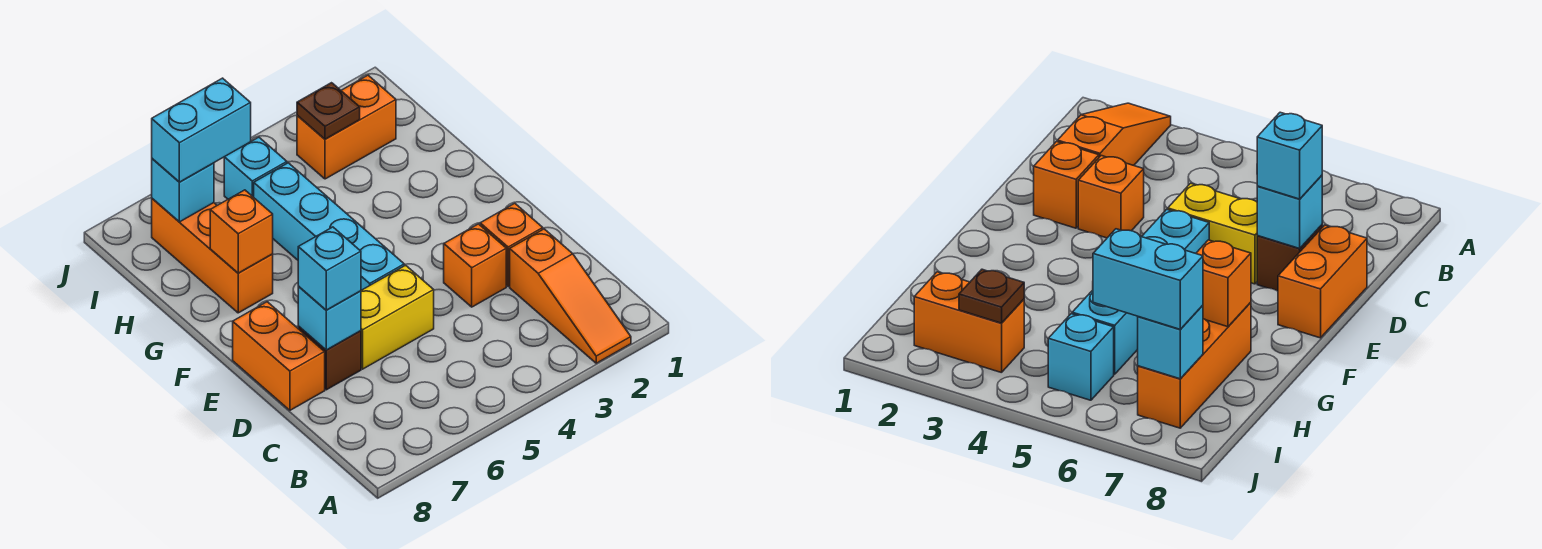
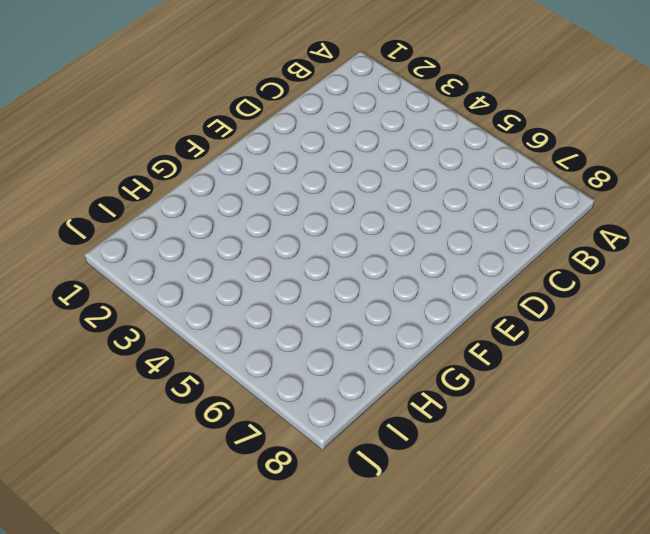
none -> orange slope A2:C2 level 1 top C
none -> orange brick D2 level 1
none -> orange brick D3 level 1

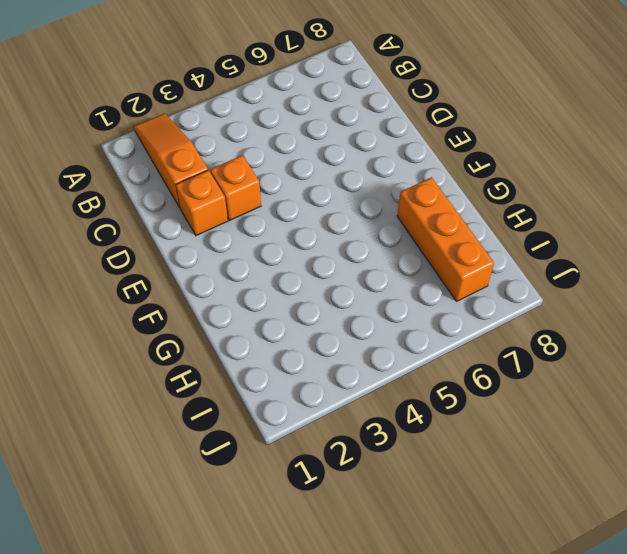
none -> yellow brick D5:D6 level 1
none -> brown brick D7 level 1
none -> orange brick D8:E8 level 1

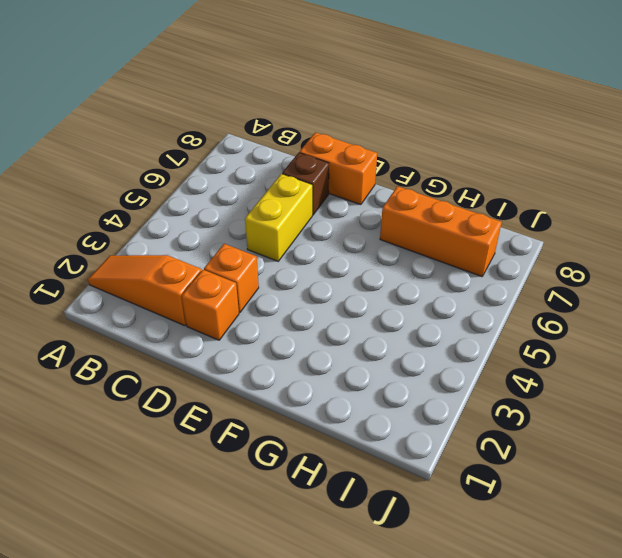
none -> cyan brick E5:H5 level 1
none -> orange brick I2:I3 level 1
none -> cyan brick I5 level 1

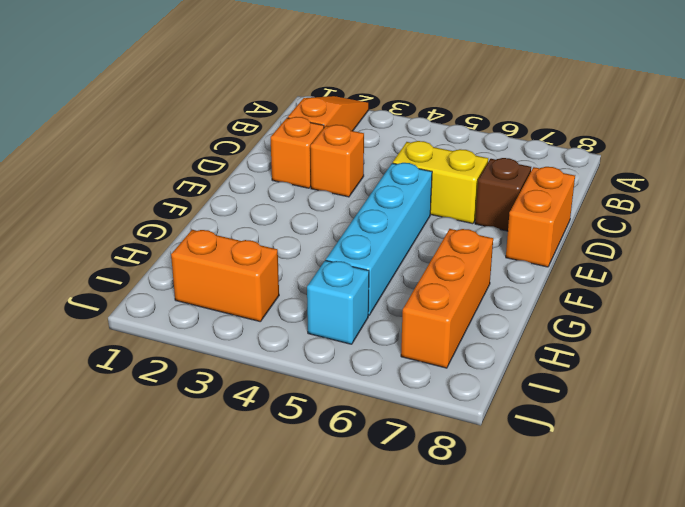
none -> cyan brick D7 level 2
none -> orange brick G7 level 2
none -> brown plate I3 level 2

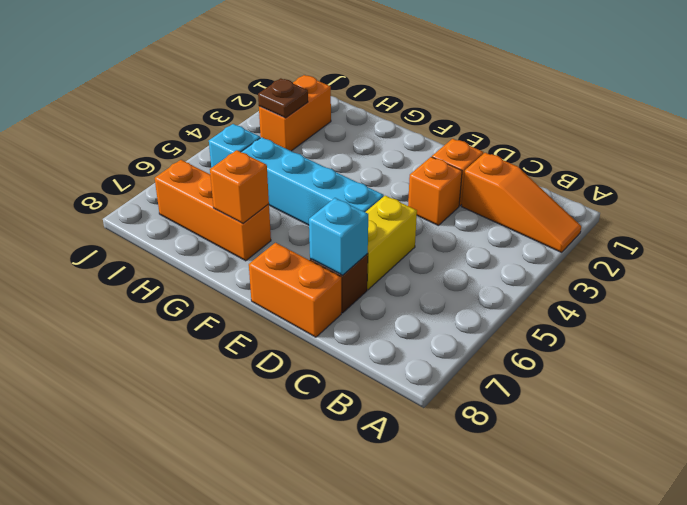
none -> cyan brick I7 level 2
none -> cyan brick D7 level 3
none -> cyan brick I6:I7 level 3

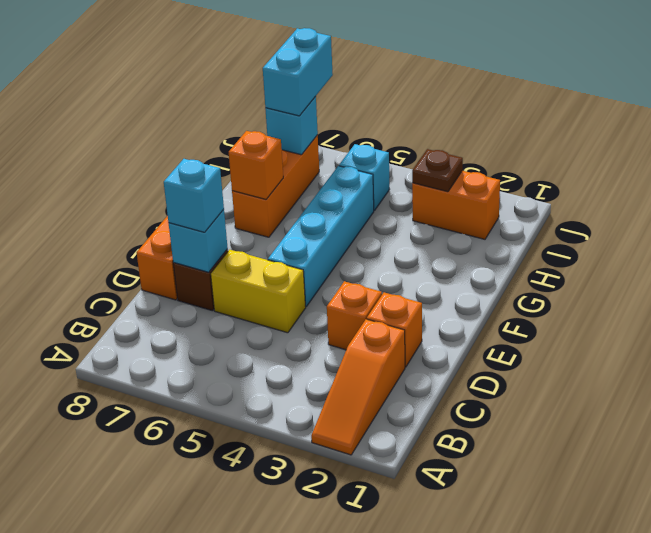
cyan brick I7:J7 level 3 -> cyan brick I6:I7 level 3

